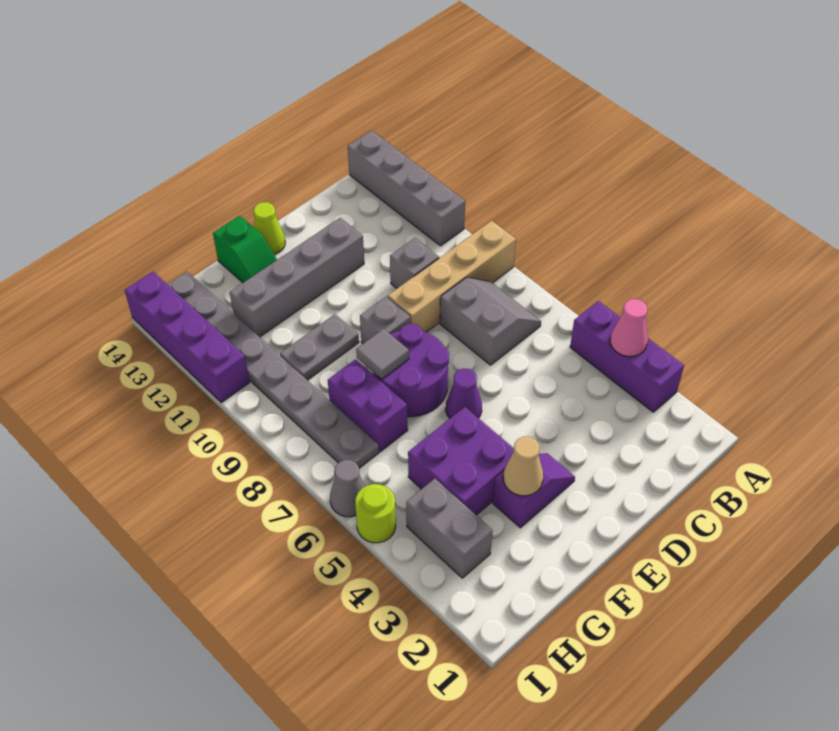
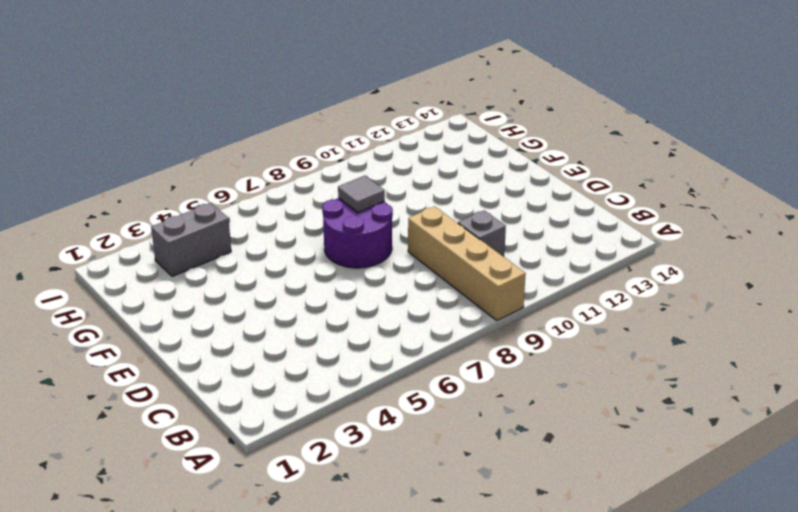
none -> purple brick A3:A5 level 1
none -> grey brick A11:A14 level 1
none -> grey slope B7:C8 level 1 top C

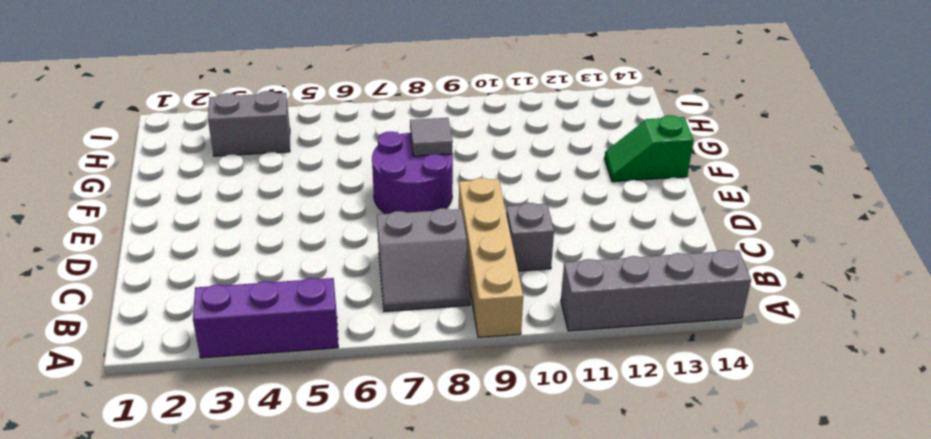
none -> grey brick D12:G12 level 1
none -> purple slope E3:F3 level 1 top F
none -> purple cone E6 level 1

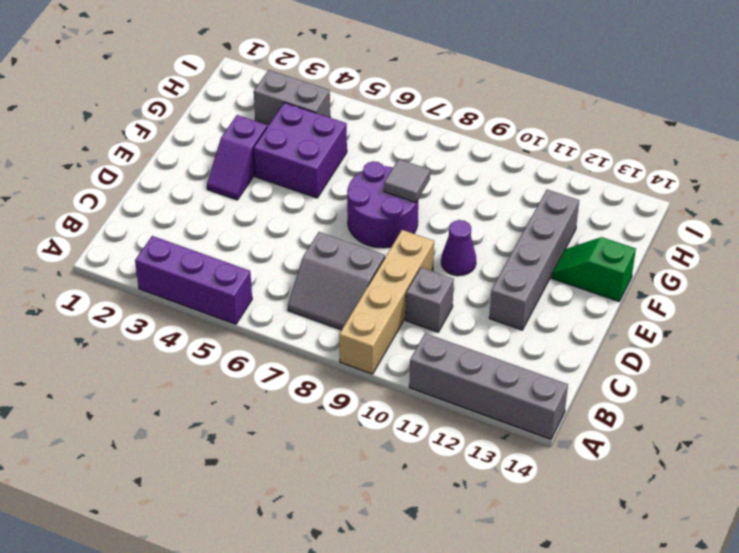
purple cone E10 level 1 -> purple cone E6 level 1
none -> grey brick E9 level 1
none -> lime cone E14 level 1
none -> grey plate F10:G10 level 1

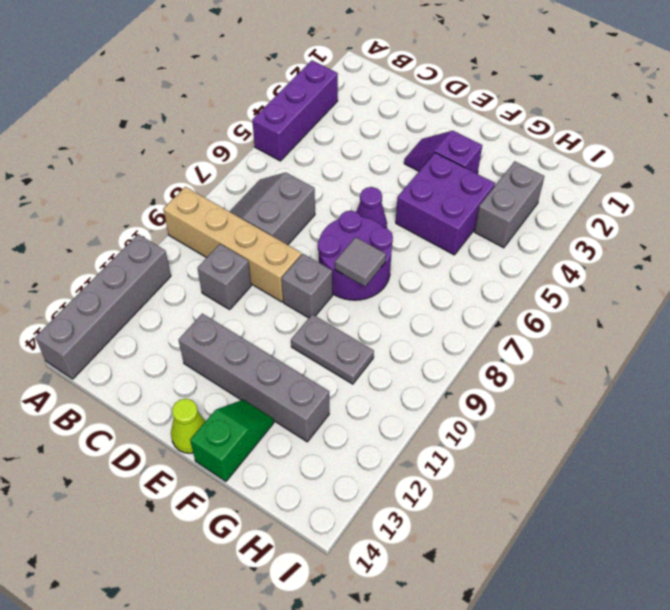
none -> purple brick G7:G8 level 1
none -> grey plate H7:H14 level 1
none -> lime round brick I5 level 1

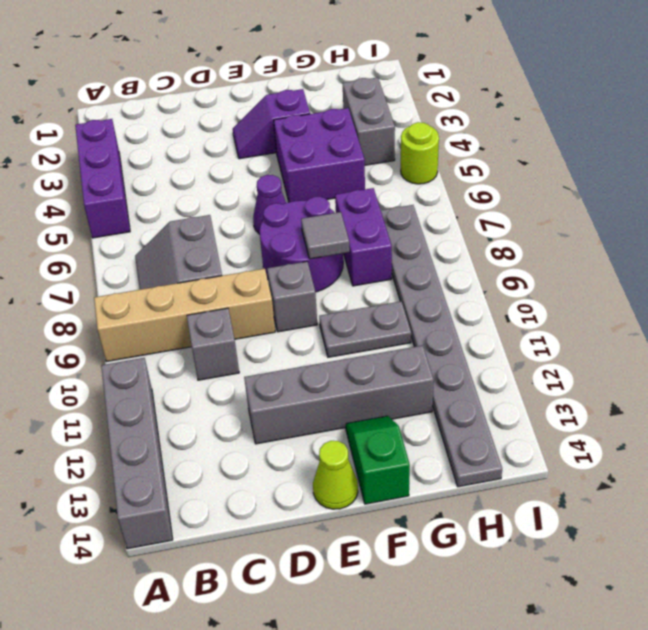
none -> grey cone I6 level 1
none -> purple brick I11:I14 level 1
none -> pink cone A4 level 2

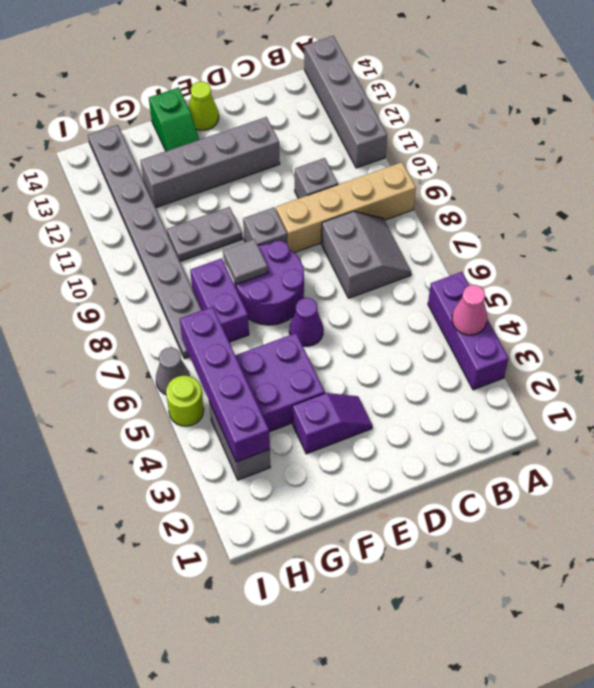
purple brick H3:H6 level 2 -> purple brick I11:I14 level 1
none -> tan cone F3 level 2

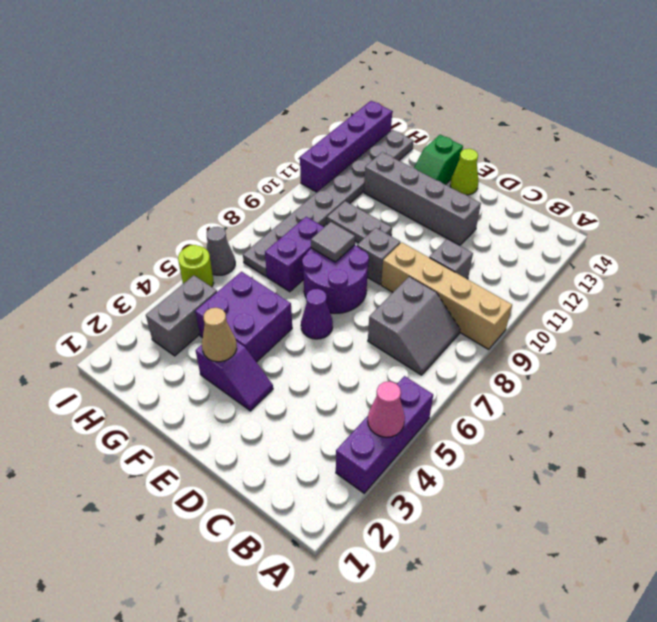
none -> grey brick A11:A14 level 1

